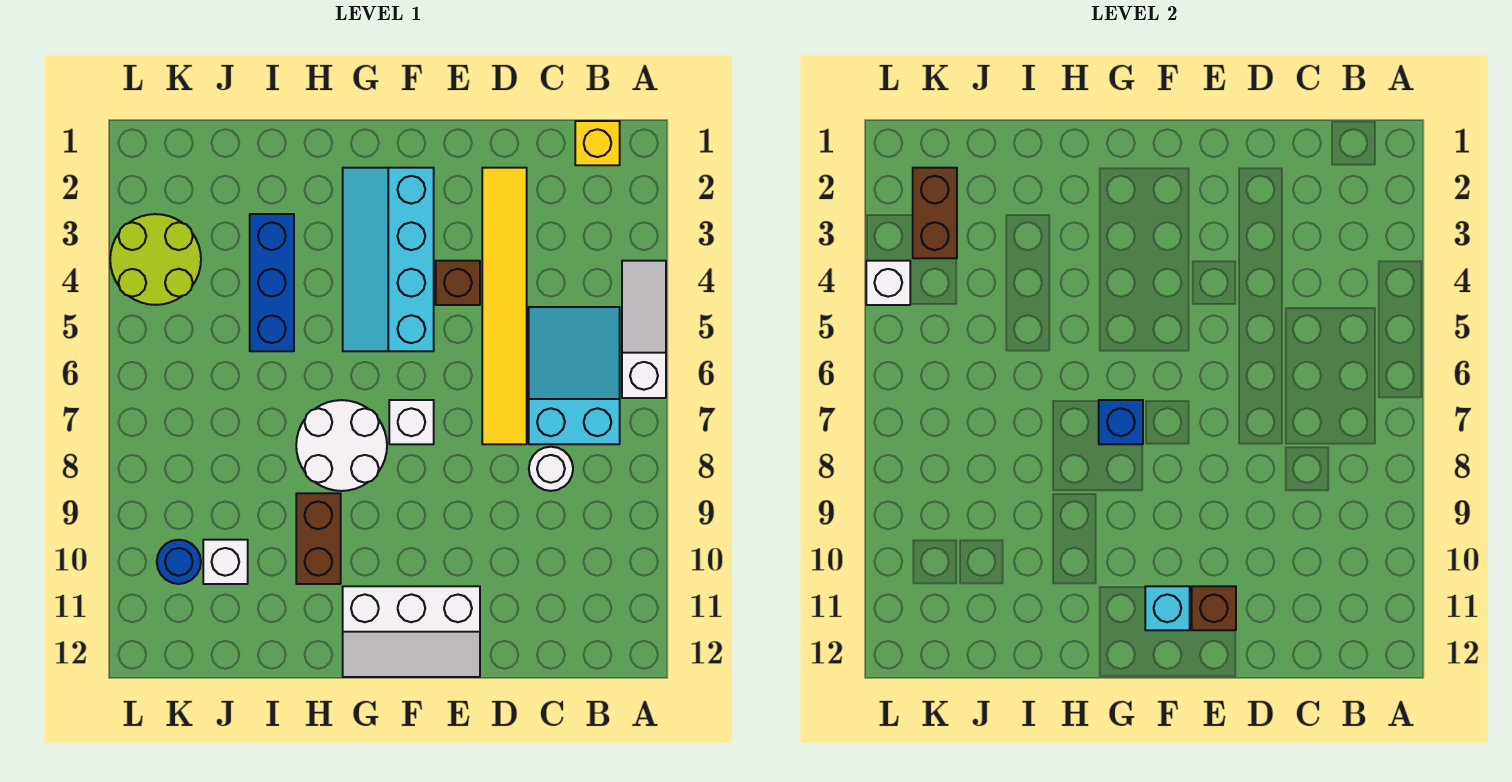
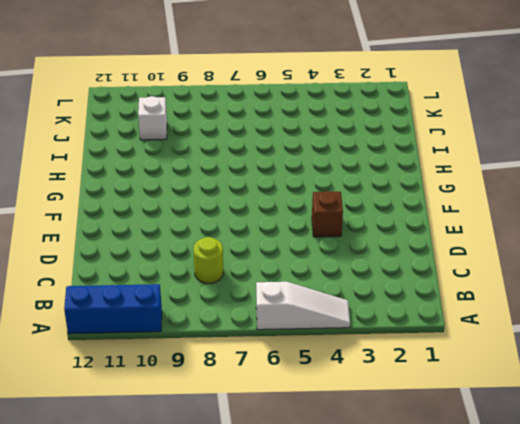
blue brick A10:A12 level 1 -> blue brick I3:I5 level 1
lime round brick C8 level 1 -> white round brick C8 level 1
none -> yellow brick B1 level 1
none -> cyan slope B5:C7 level 1 top 7
none -> yellow tile D2:D7 level 1

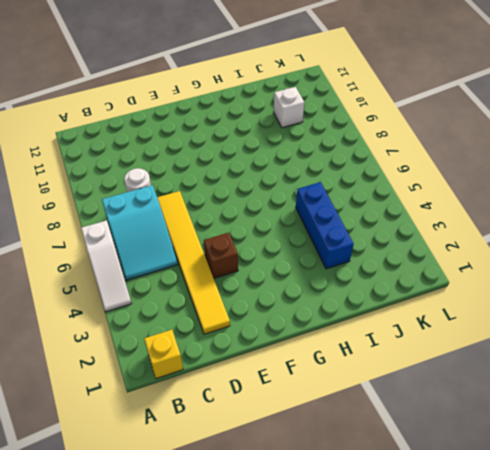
none -> white slope E11:G12 level 1 top 11
none -> cyan slope F2:G5 level 1 top F
none -> white brick F7 level 1

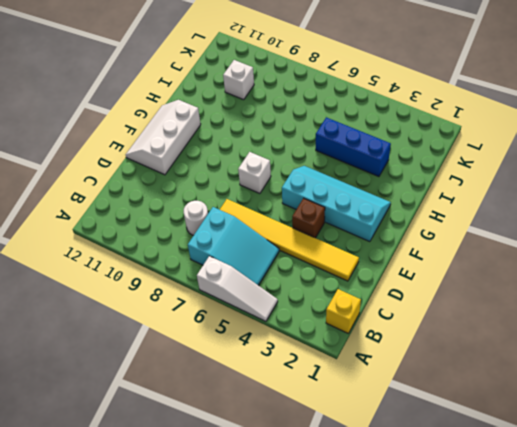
none -> white round brick G7:H8 level 1
none -> brown brick H9:H10 level 1
none -> lime round brick K3:L4 level 1

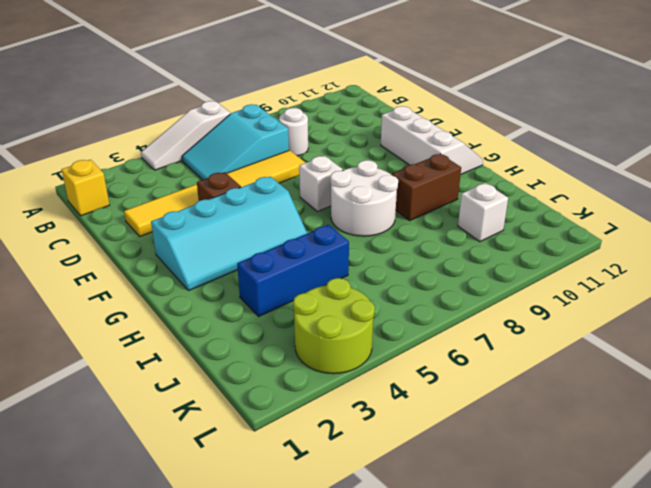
none -> blue round brick K10 level 1
none -> brown brick E11 level 2
none -> cyan brick F11 level 2

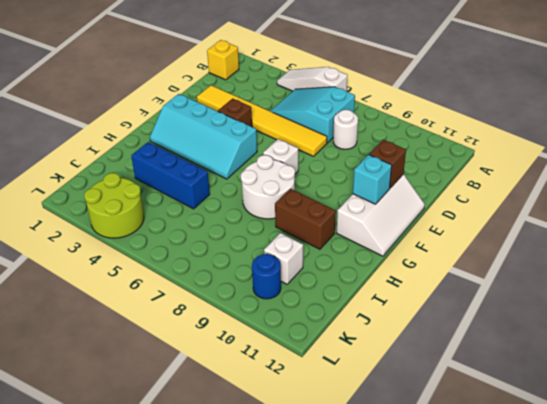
none -> blue brick G7 level 2
none -> brown brick K2:K3 level 2
none -> white brick L4 level 2

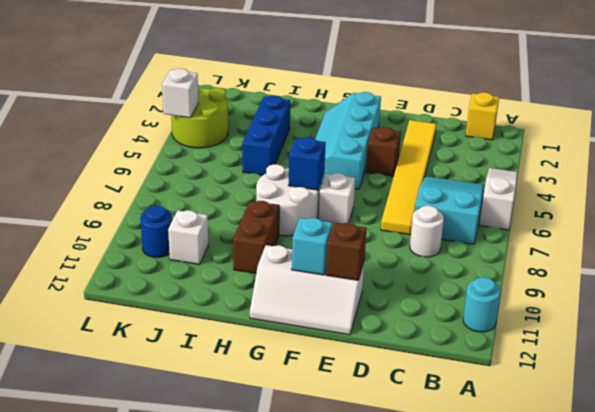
cyan round brick A11 level 1 -> none
none -> brown brick K2:K3 level 2

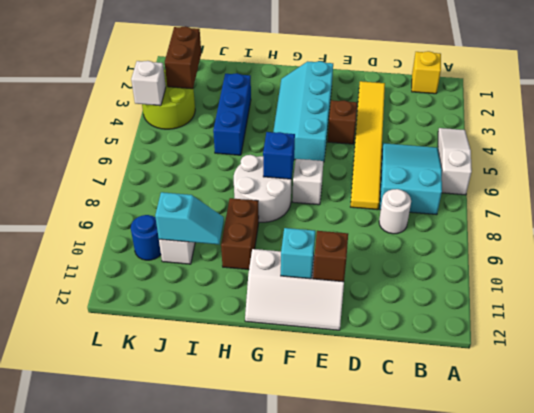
cyan slope I10:J10 level 2 top J -> none

